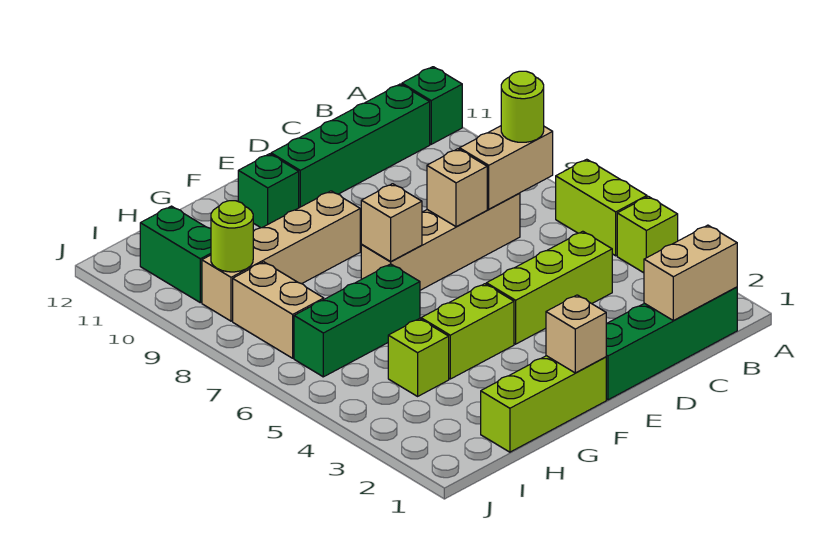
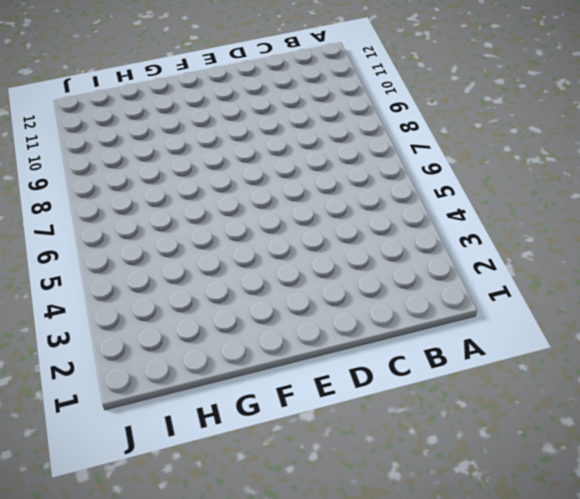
none -> lime brick A4 level 1
none -> lime brick A5:A6 level 1
none -> green brick A11 level 1

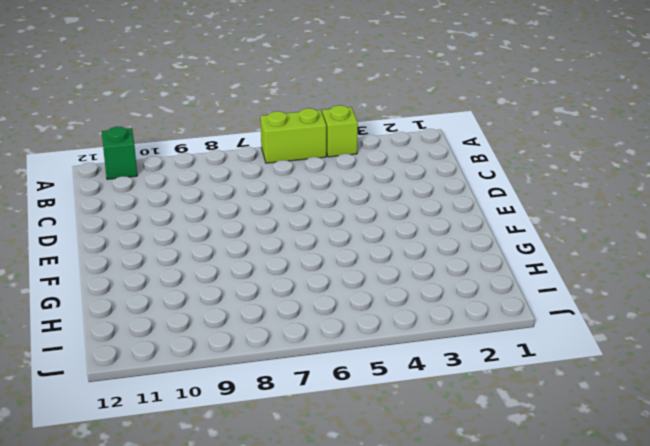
none -> green brick B1:E1 level 1
none -> green brick B11:E11 level 1
none -> lime brick C4:E4 level 1

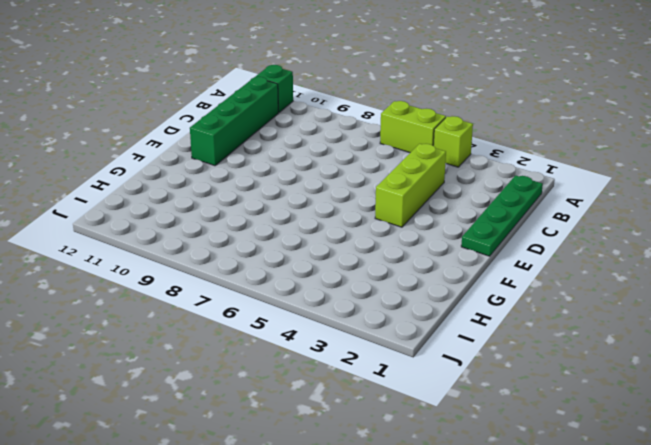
green plate B1:E1 level 1 -> green brick B1:E1 level 1
none -> tan brick C7:F7 level 1
none -> lime brick F1:H1 level 1
none -> lime brick F4:G4 level 1

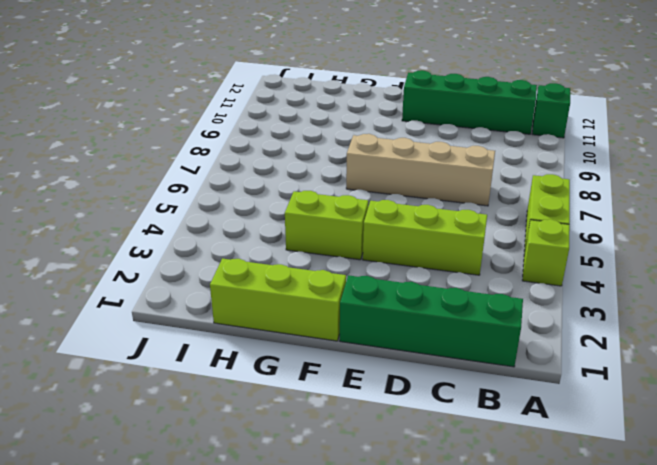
none -> tan brick F9:I9 level 1
none -> green brick F11 level 1
none -> green brick G6:I6 level 1

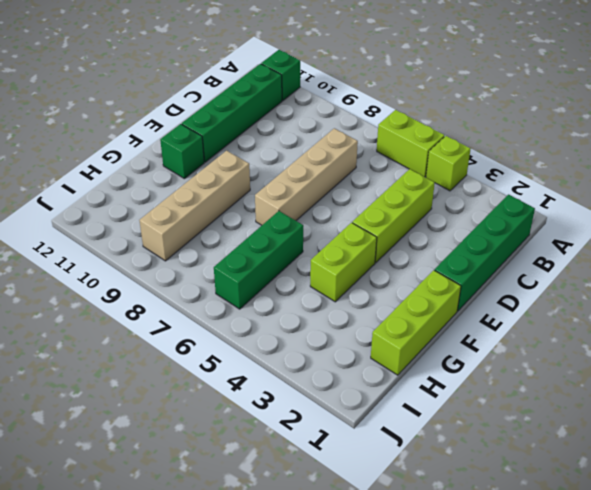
none -> lime brick H4 level 1
none -> tan brick I7:I8 level 1
none -> green brick I10:I11 level 1

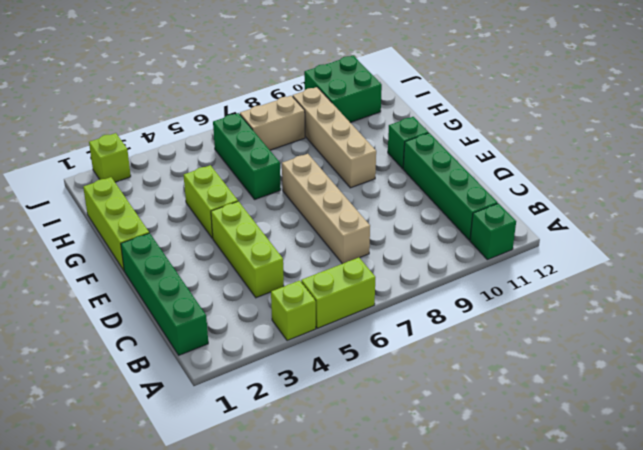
green brick I10:J11 level 1 -> green brick I10:I11 level 1
lime brick J2 level 1 -> lime brick H4 level 1
none -> tan brick B1:C1 level 2
none -> tan brick B7:C7 level 2
none -> tan brick D7 level 2

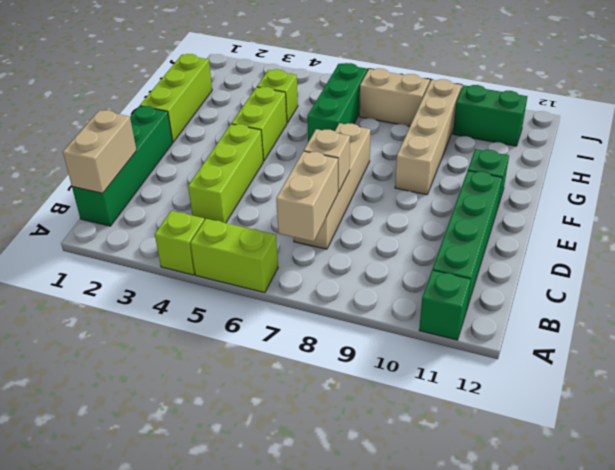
none -> tan brick F1 level 2
none -> tan brick F7 level 2
none -> lime round brick I9 level 2

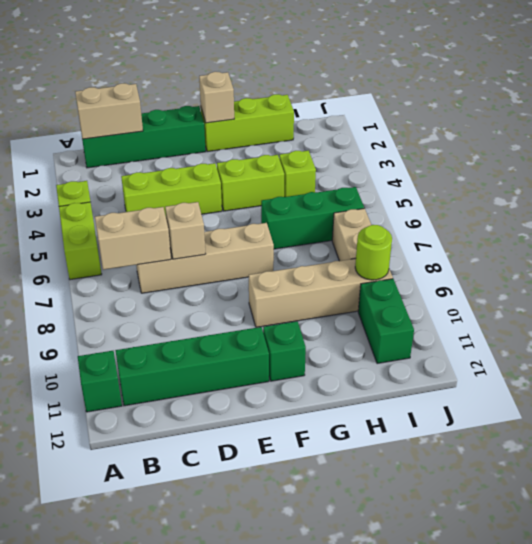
none -> tan brick F7 level 2
none -> lime round brick B7 level 3

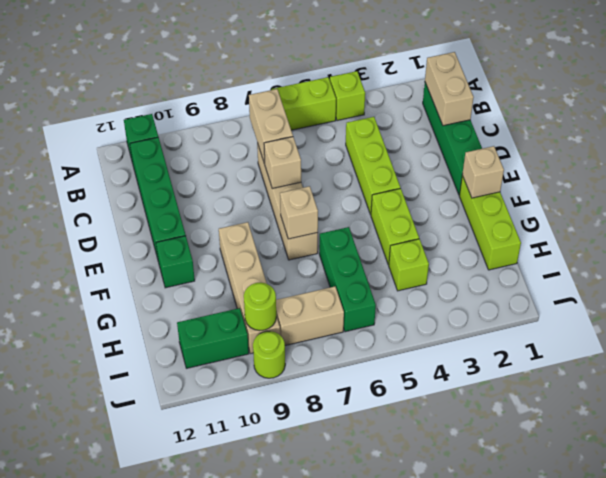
lime round brick J9 level 1 -> lime round brick B7 level 3

